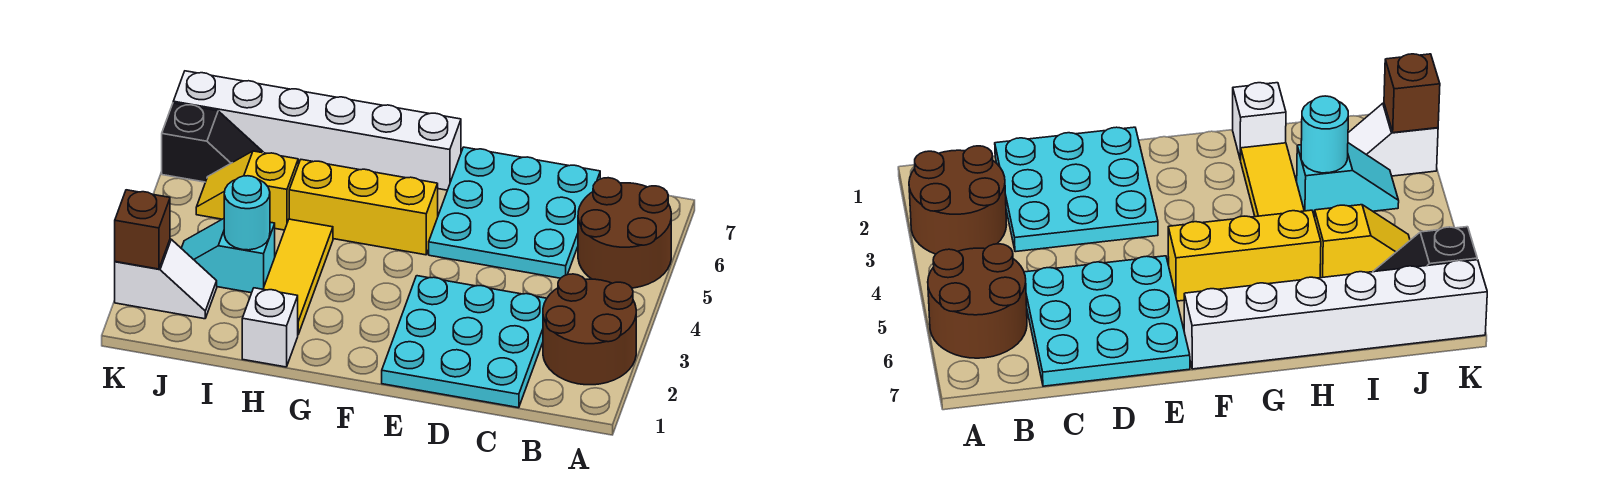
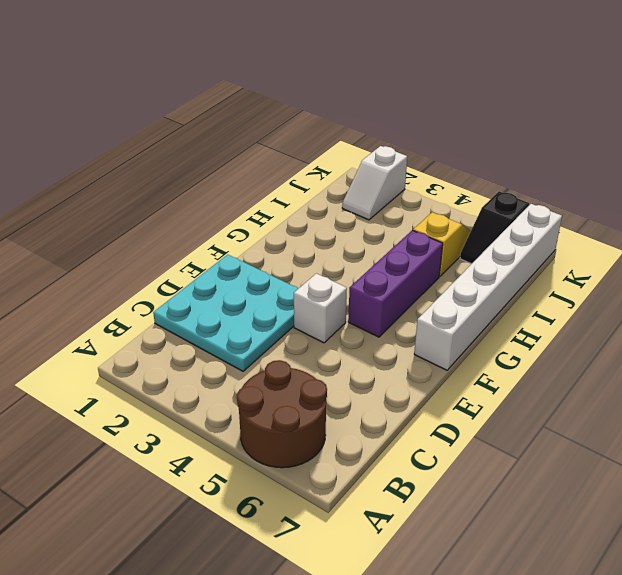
white brick E4 level 1 -> white brick H1 level 1
purple brick F5:H5 level 1 -> yellow brick F5:H5 level 1
none -> brown round brick A2:B3 level 1
none -> cyan plate C5:E7 level 1
none -> yellow tile H2:H4 level 1

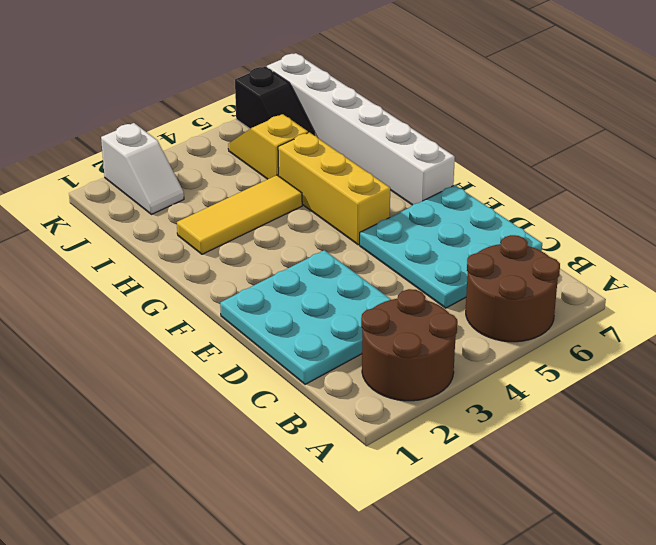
none -> white brick H1 level 1
none -> cyan slope I3:J3 level 1 top I
none -> cyan round brick I3 level 2

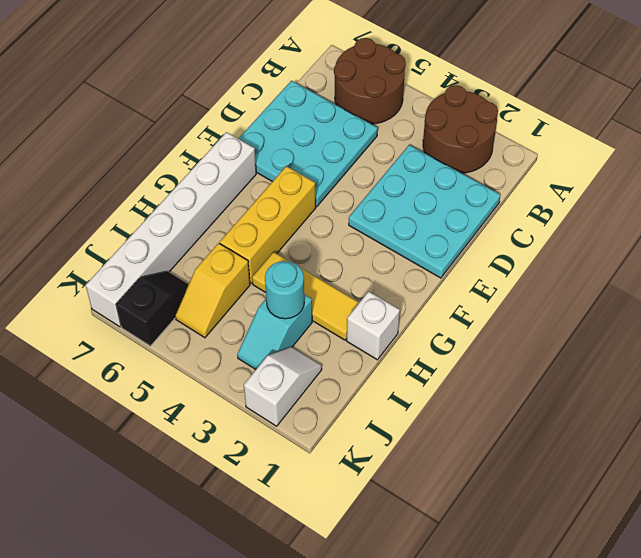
none -> brown brick K2 level 2

